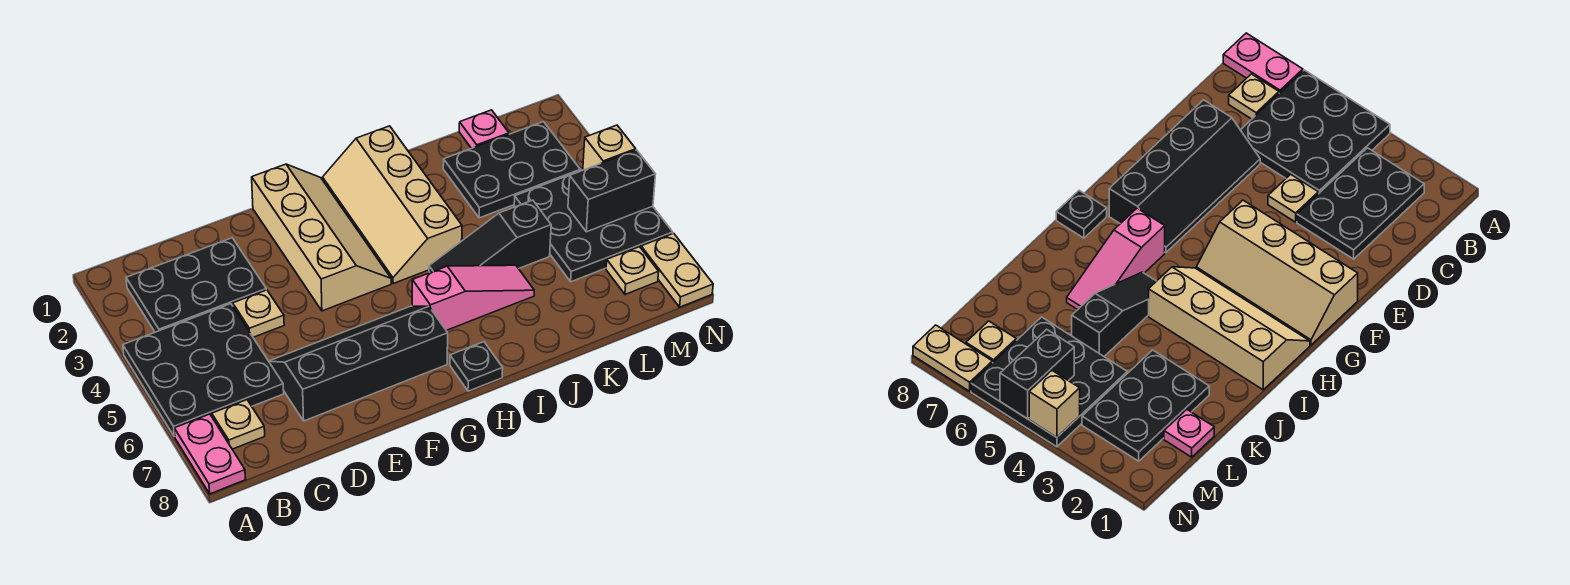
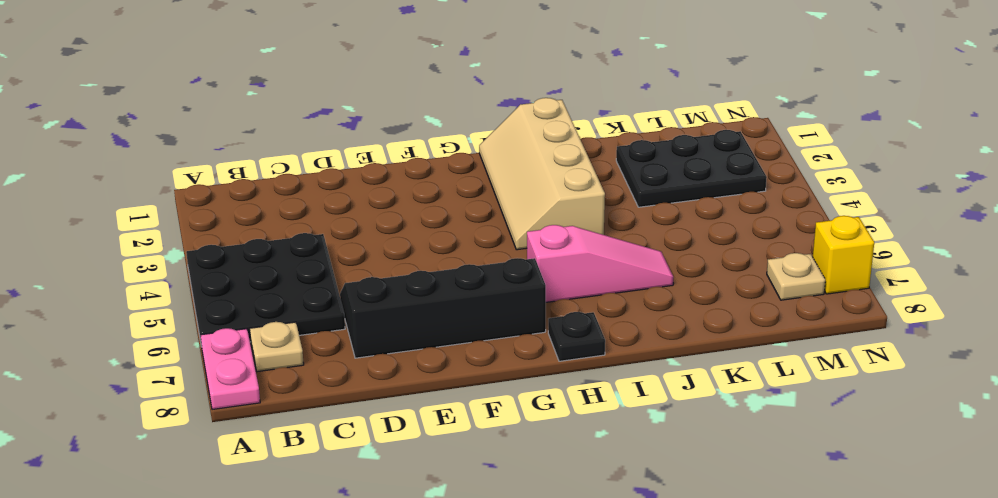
yellow brick N7 level 1 -> tan plate N7:N8 level 1
none -> black plate B2:D3 level 1
none -> tan plate D4 level 1
none -> tan slope F1:G4 level 1 top F

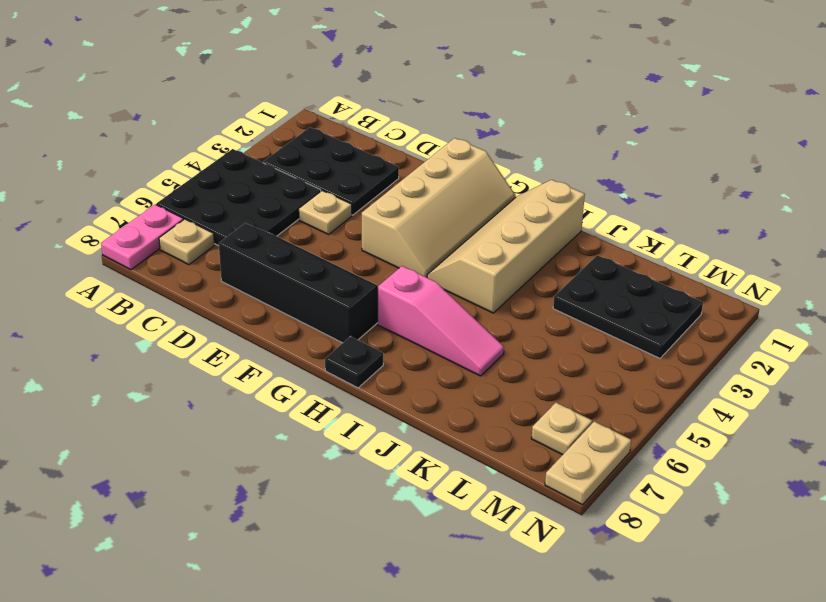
none -> black slope I5:K5 level 1 top K
none -> pink plate L1 level 1
none -> black plate L4:N6 level 1

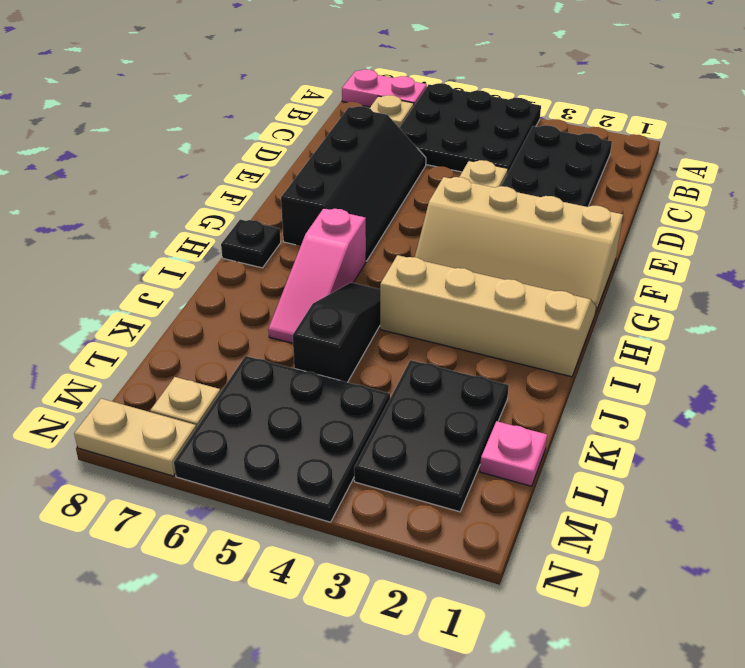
none -> black brick M5:N5 level 2
none -> tan brick N4 level 2

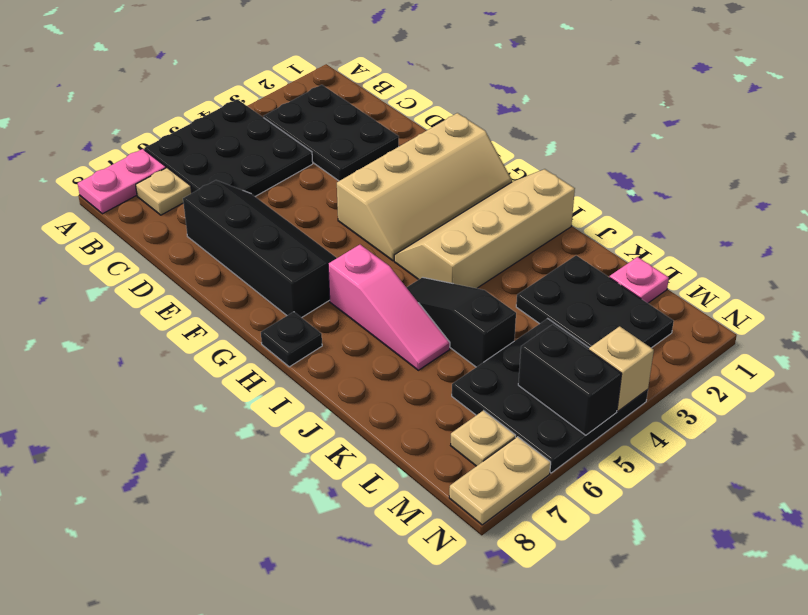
none -> tan plate D4 level 1

